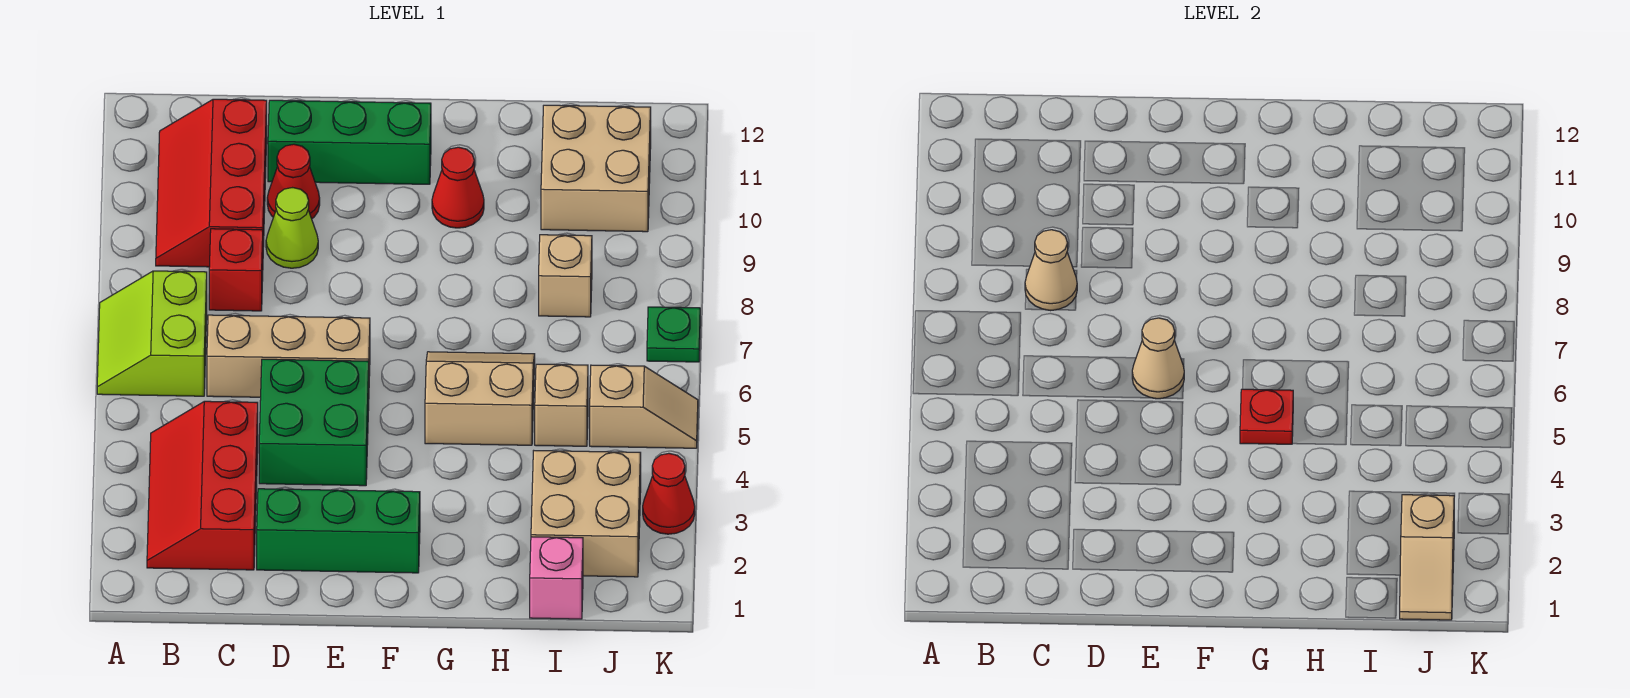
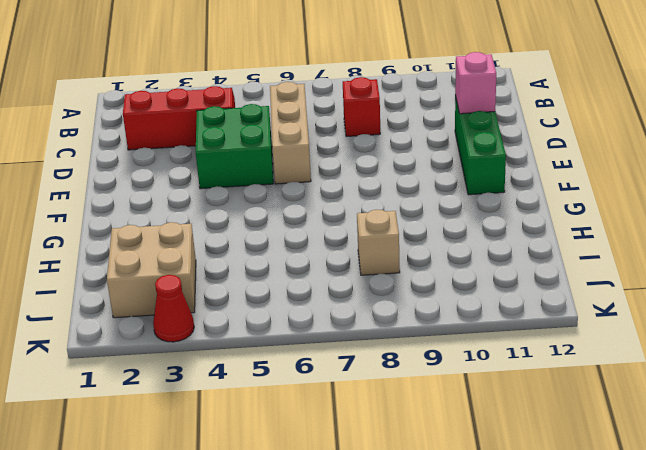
pink brick D11 level 2 -> pink brick I1 level 1
none -> lime slope A6:B7 level 1 top B
none -> red slope B9:C11 level 1 top C
none -> green brick D2:F2 level 1

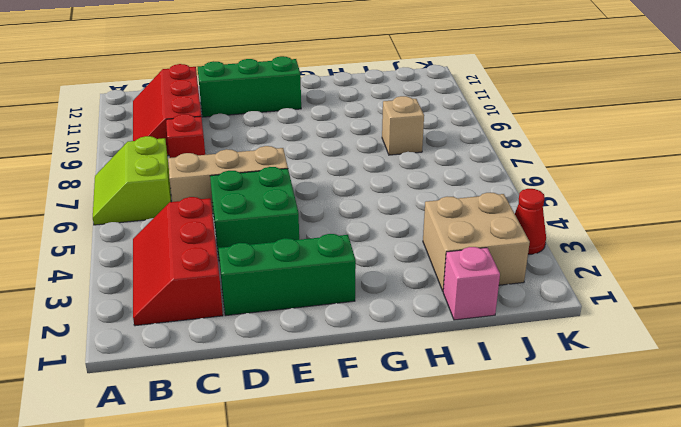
none -> lime cone D9 level 1
none -> red cone D10 level 1
none -> tan slope G5:H6 level 1 top 5

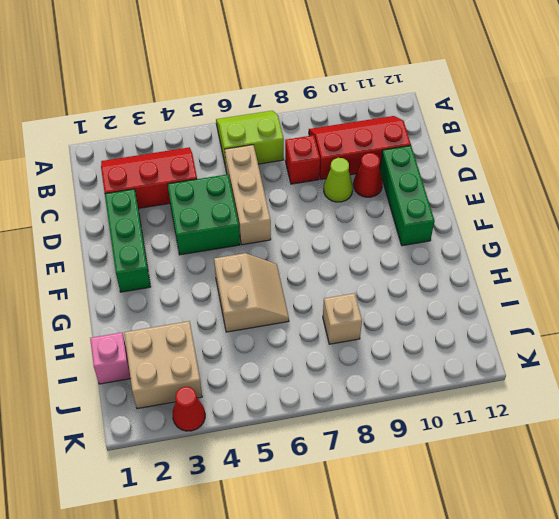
none -> red cone G10 level 1
none -> tan brick I5 level 1
none -> tan brick I10:J11 level 1

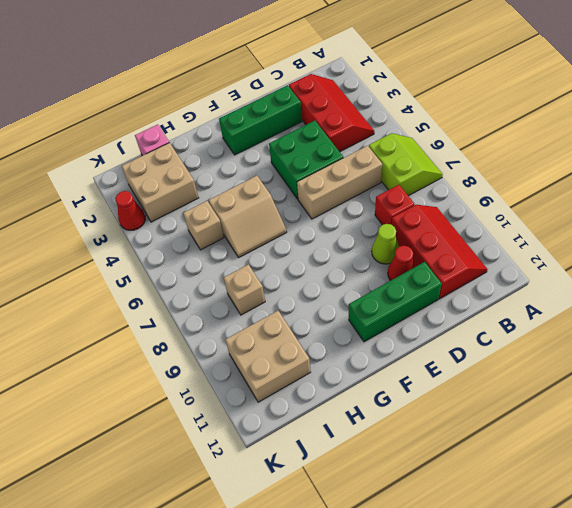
none -> red cone G10 level 1
none -> tan slope J5:K5 level 1 top J
none -> green plate K7 level 1

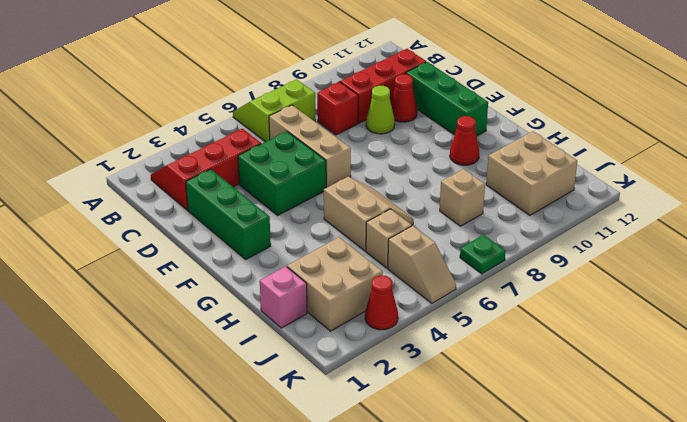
none -> tan cone C8 level 2
none -> tan cone E6 level 2
none -> red plate G5 level 2

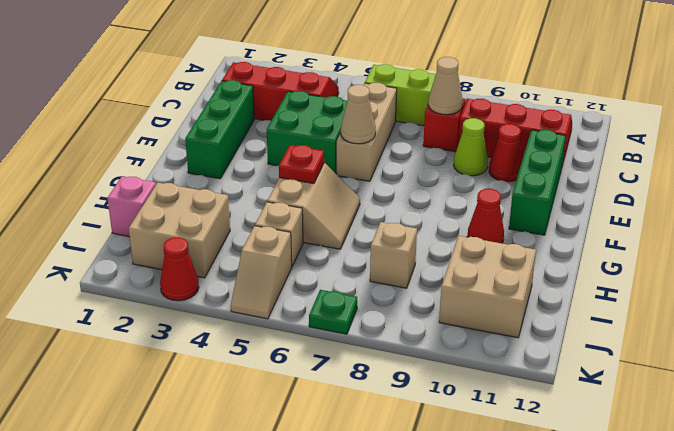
none -> tan slope J1:J2 level 2 top 2

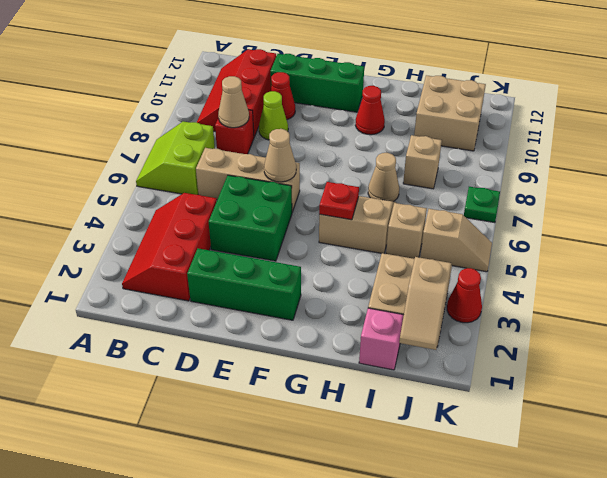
tan cone H7 level 1 -> none

